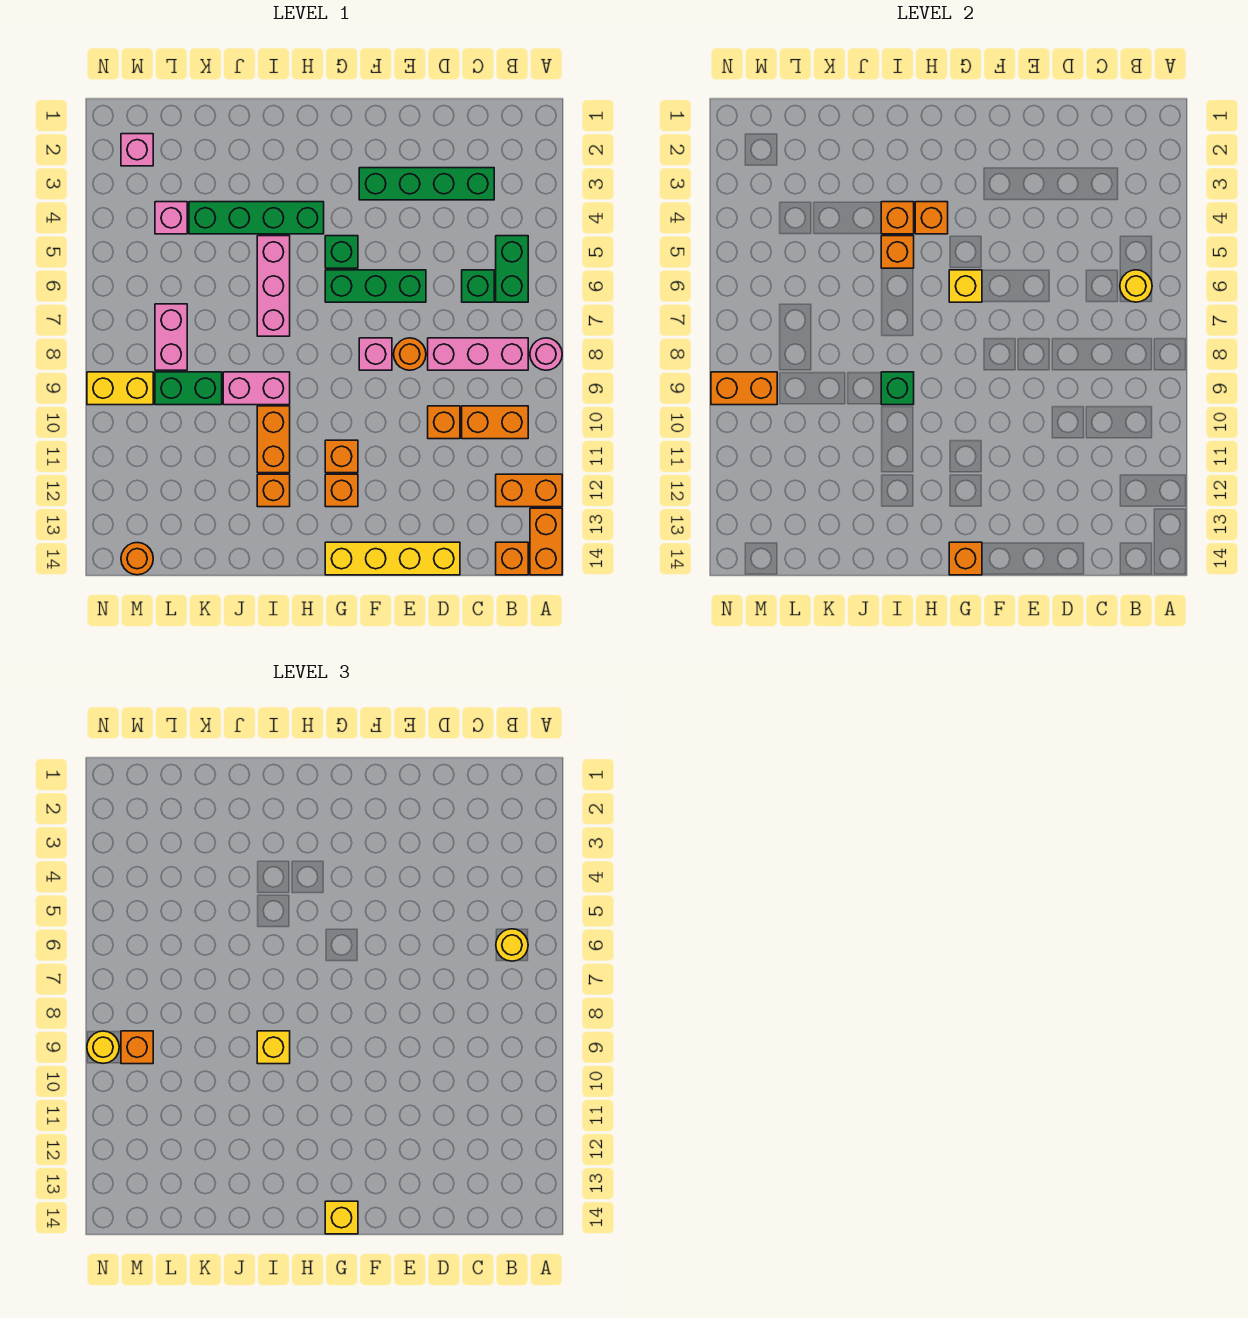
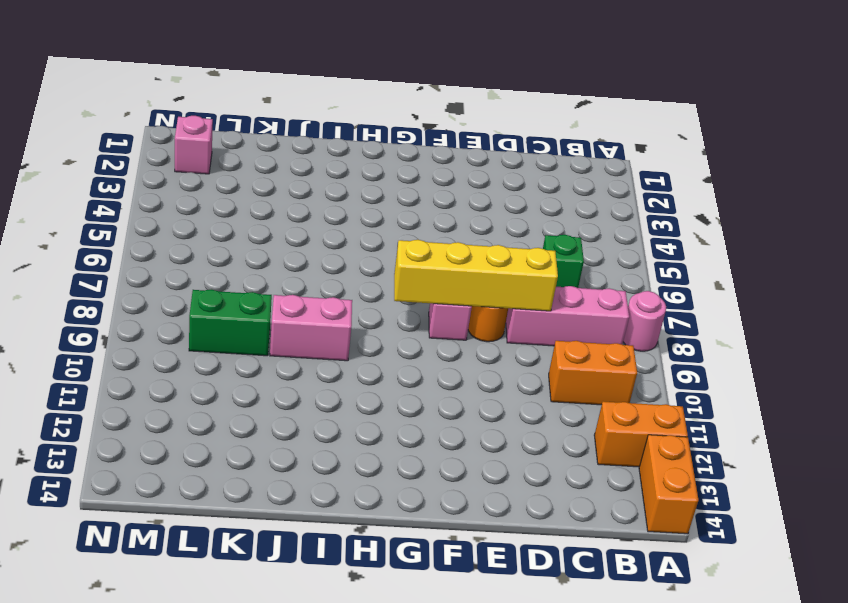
yellow brick D8:G8 level 2 -> yellow brick D14:G14 level 1
none -> green brick B5:B6 level 1
none -> orange brick B14 level 1
none -> green brick C3:F3 level 1
none -> orange brick D10 level 1

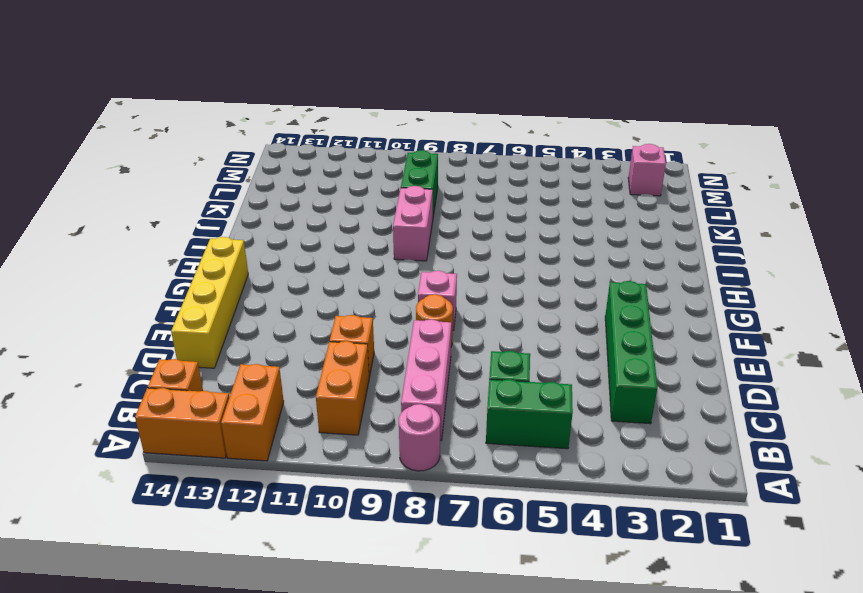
none -> green brick E6:G6 level 1
none -> green brick G5 level 1
none -> orange brick G11 level 1
none -> orange brick G12 level 1

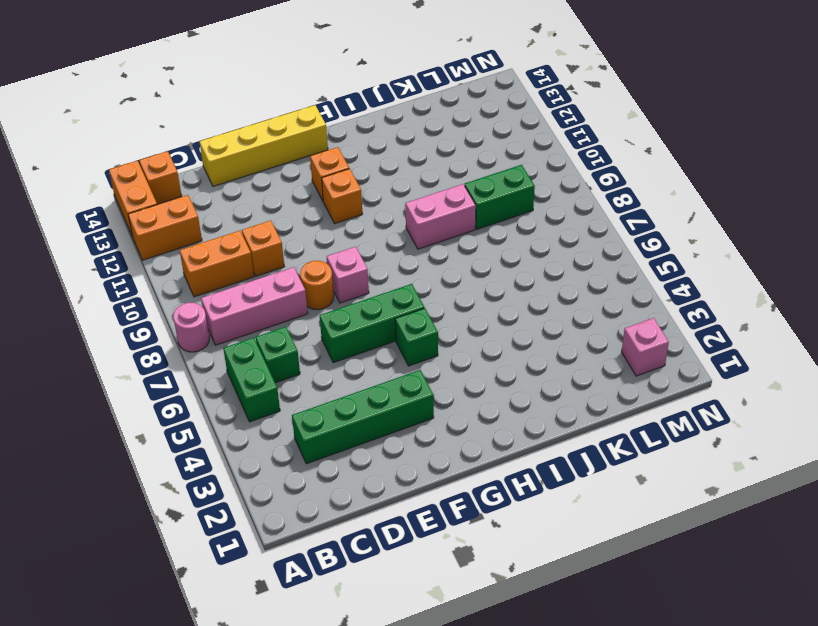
none -> green brick H4:K4 level 1
none -> pink brick I5:I7 level 1
none -> orange brick I10:I11 level 1
none -> orange brick I12 level 1

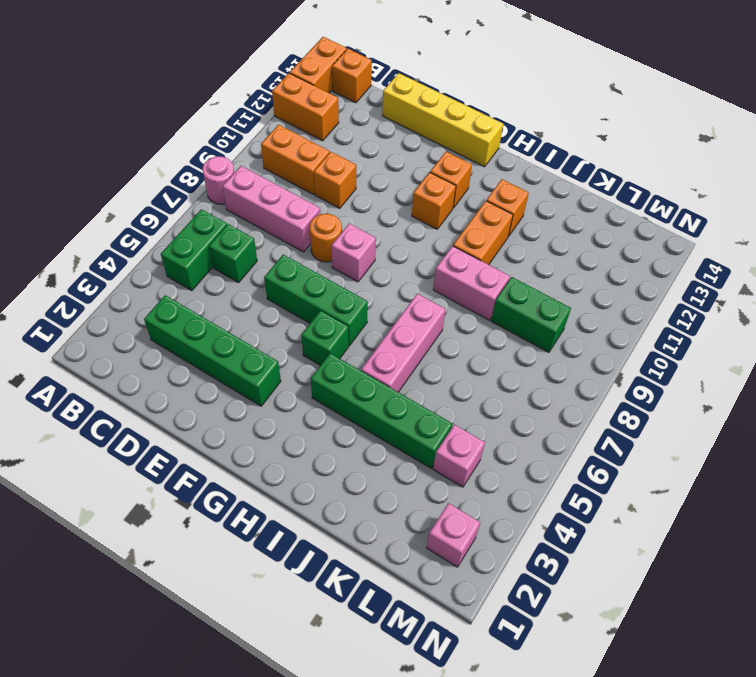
none -> pink brick L7:L8 level 1
none -> yellow brick M9:N9 level 1
none -> orange round brick M14 level 1
none -> yellow round brick B6 level 2

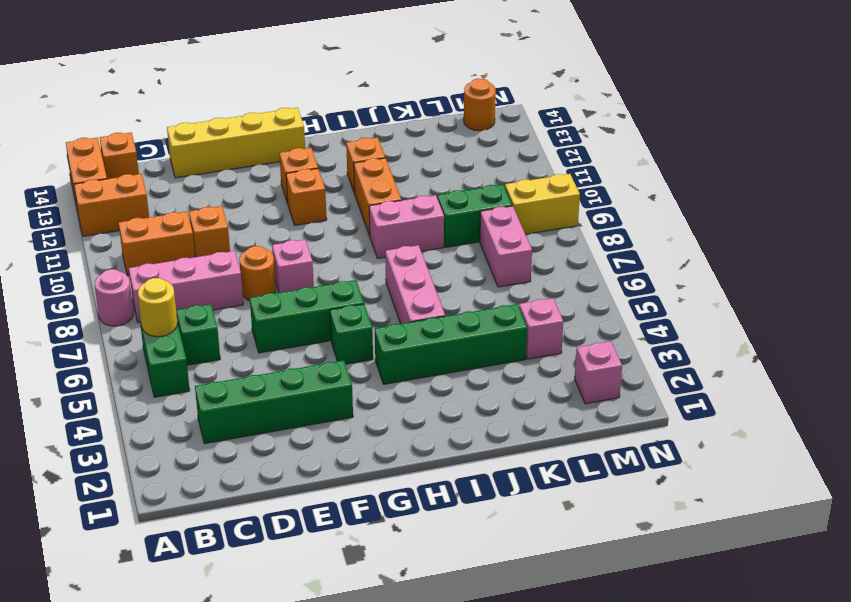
none -> yellow brick G6 level 2
none -> orange brick G14 level 2
none -> orange brick H4 level 2
none -> orange brick I4 level 2

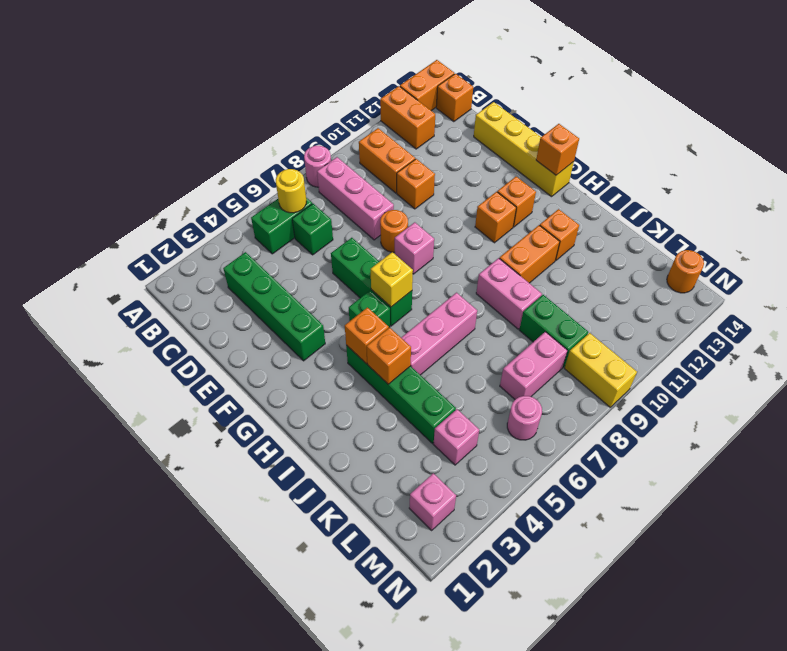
pink round brick M6 level 1 -> none
none -> orange brick I5 level 2
none -> green brick I9 level 2
none -> orange brick M9:N9 level 2
none -> yellow round brick B6 level 3

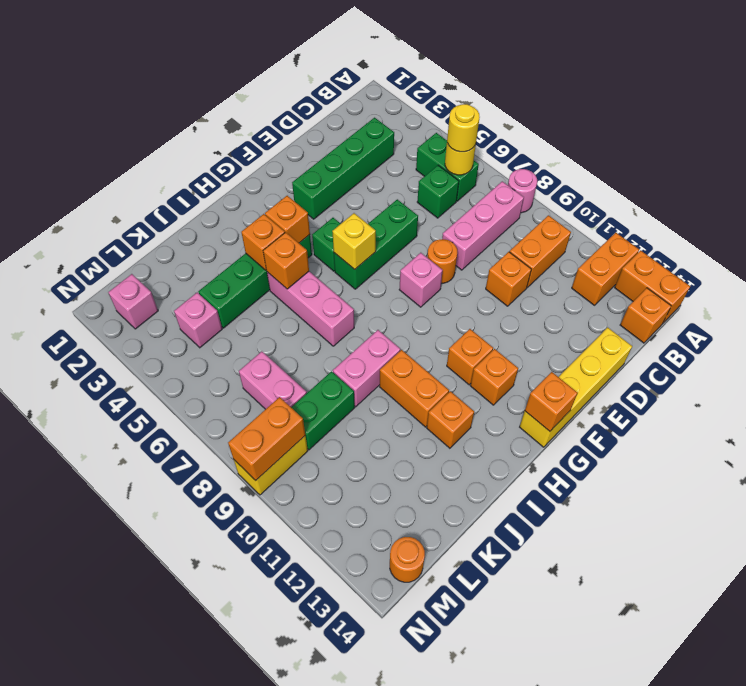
none -> green brick I9 level 2
none -> yellow brick G14 level 3
none -> yellow brick I9 level 3
none -> orange brick M9 level 3

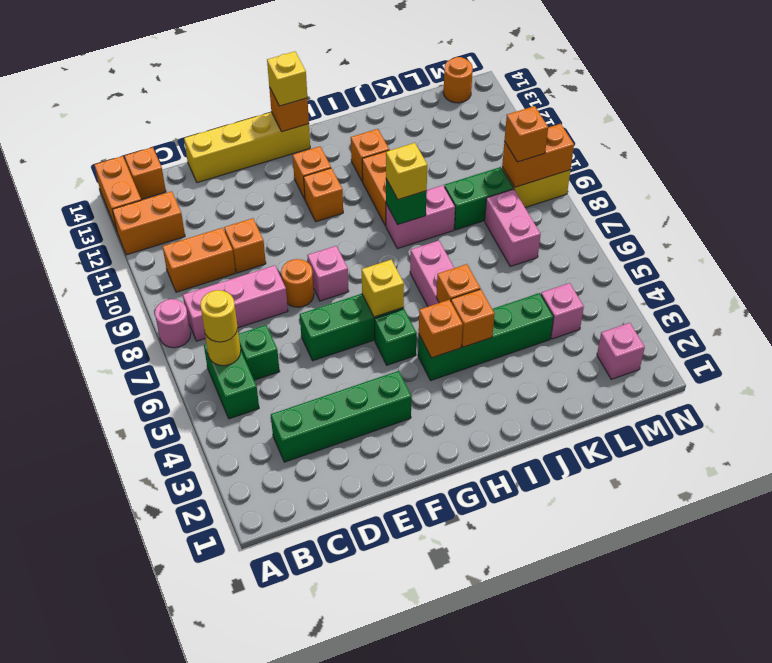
none -> yellow round brick N9 level 3

